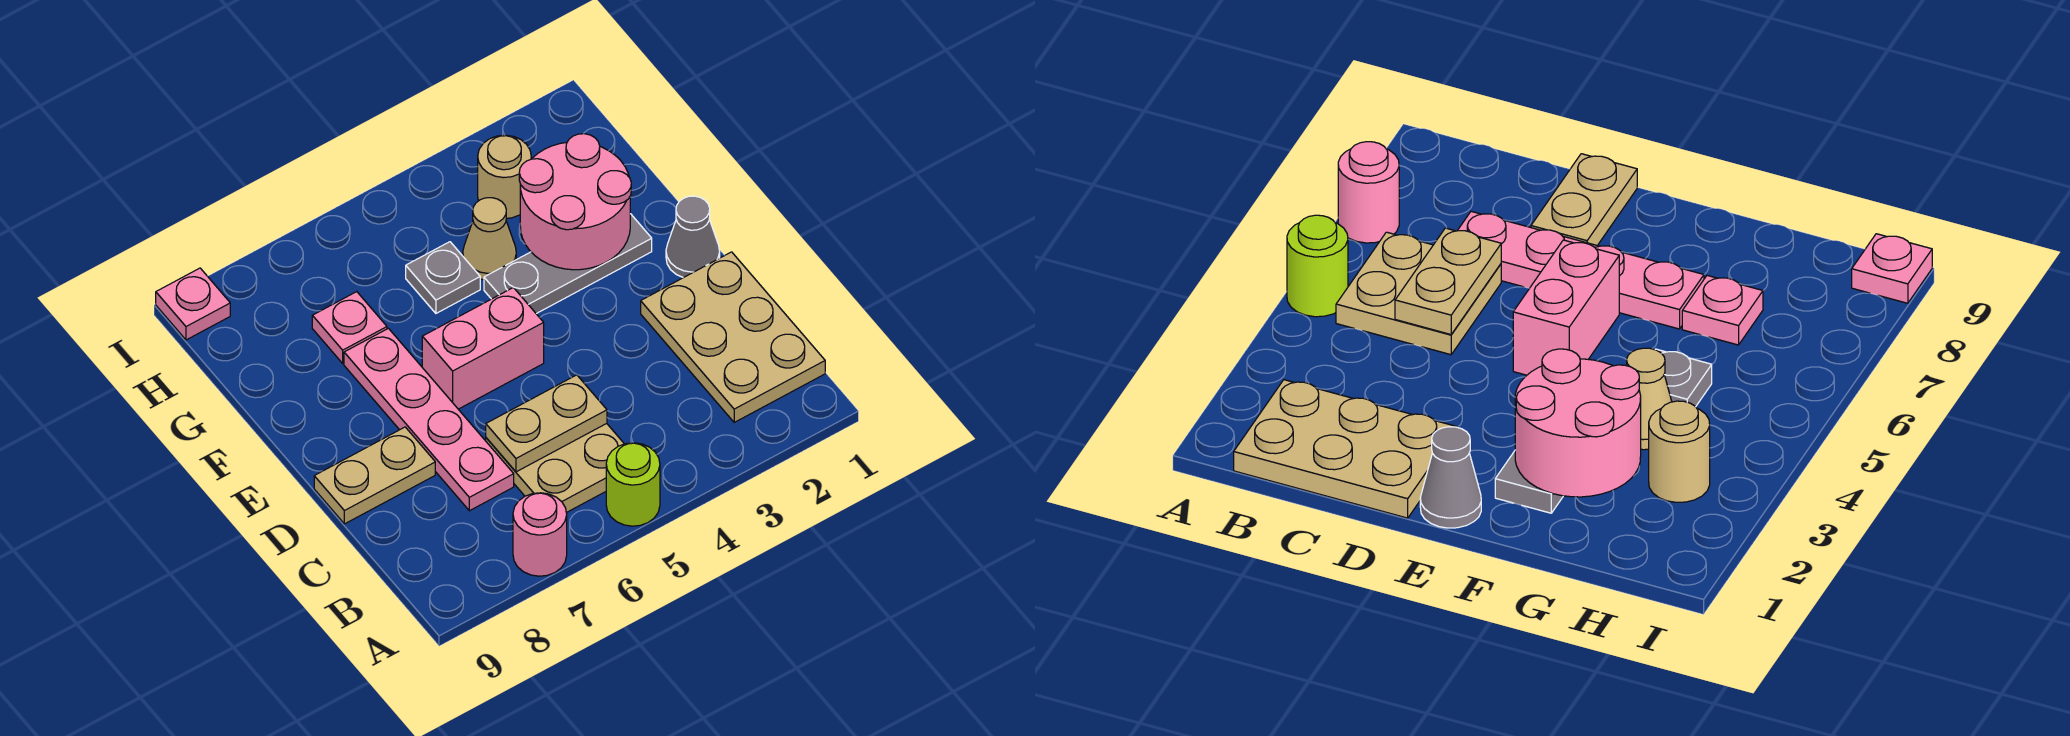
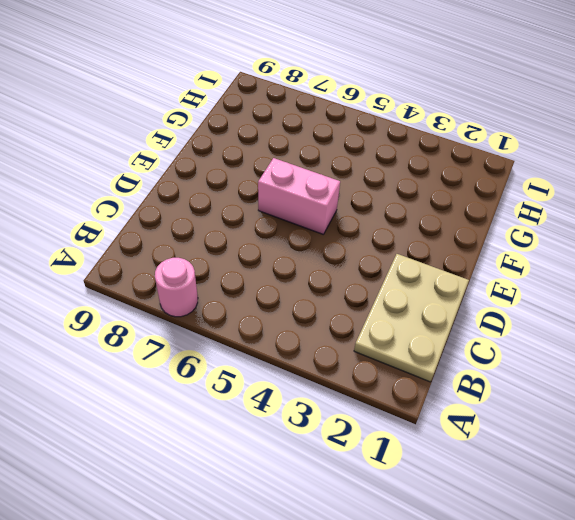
none -> lime round brick A5 level 1
none -> tan plate B5:C6 level 1
none -> pink plate C7:F7 level 1

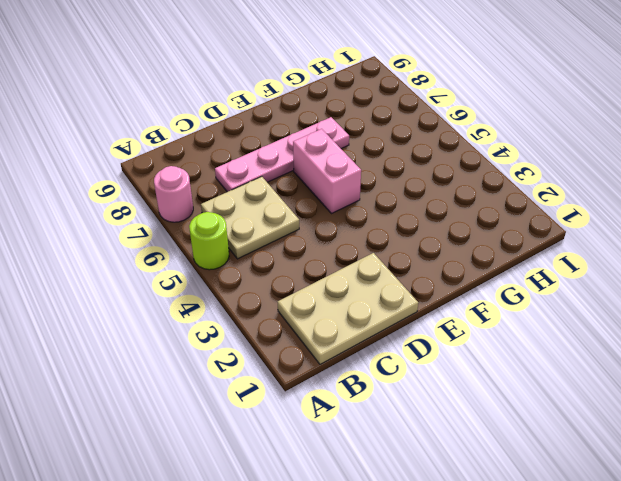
none -> tan plate D8:D9 level 1
none -> grey cone E1 level 1
none -> grey plate F2:F4 level 1

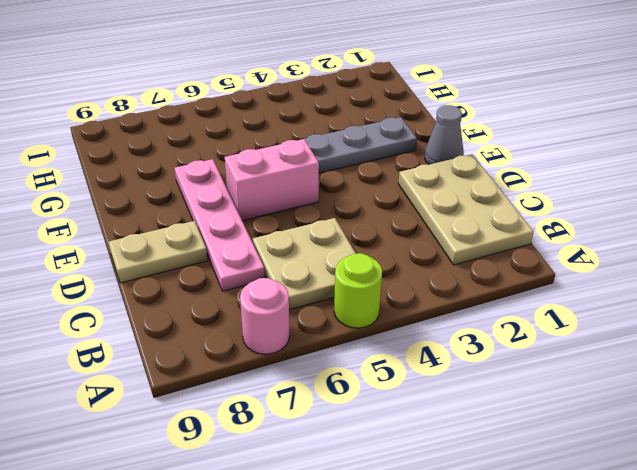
none -> tan cone G4 level 1
none -> grey plate G5 level 1
none -> pink plate G7 level 1

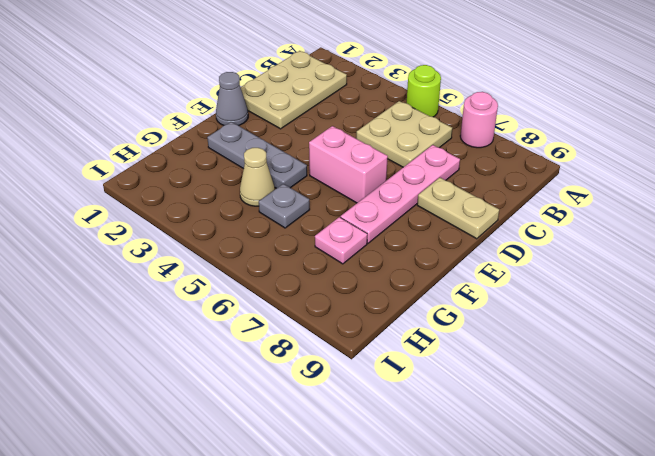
none -> tan round brick H3 level 1
none -> pink plate I9 level 1
none -> tan plate C5:C6 level 2

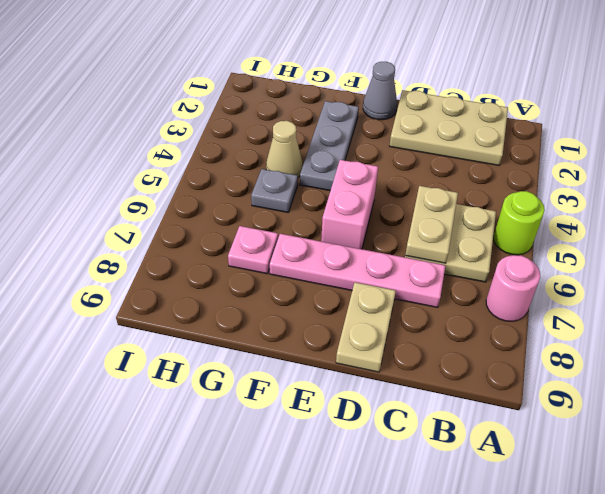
none -> tan round brick H3 level 1
none -> pink plate I9 level 1
none -> pink round brick F2:G3 level 2

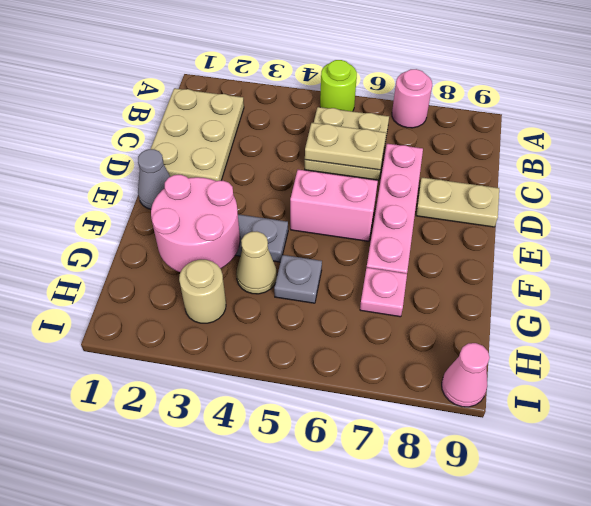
pink cone I9 level 1 -> pink plate I9 level 1

